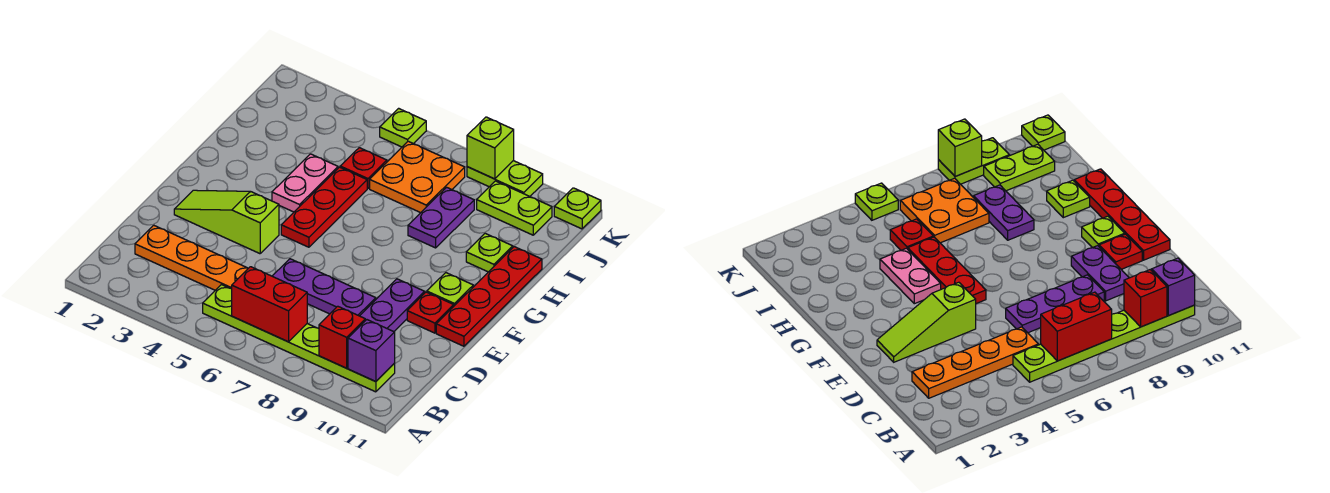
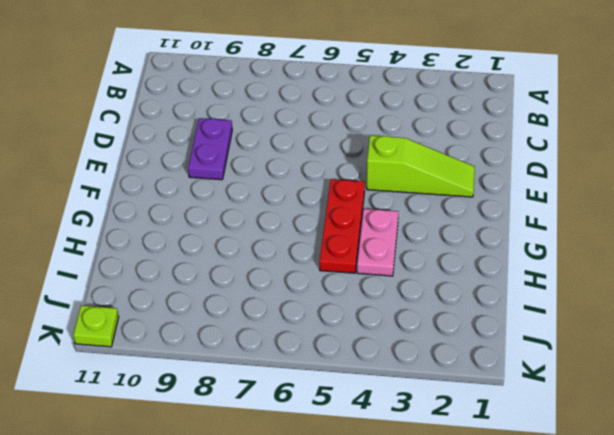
none -> lime plate B5:B10 level 1
none -> orange plate C2:C5 level 1
none -> purple plate D6:D8 level 1

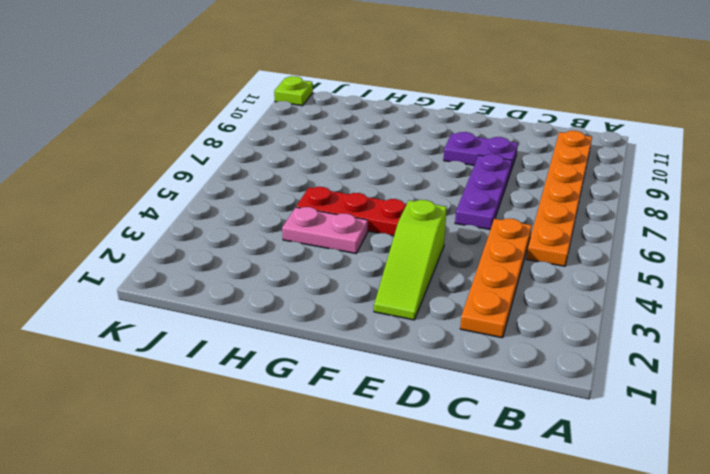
orange plate B5:B10 level 1 -> lime plate B5:B10 level 1
none -> red plate E10 level 1
none -> red plate E11:H11 level 1
none -> lime plate F10 level 1

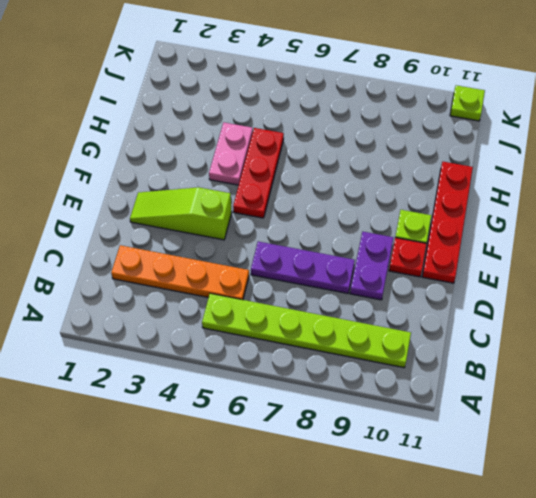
none -> purple plate H8:I8 level 1
none -> lime plate H10 level 1
none -> red plate I5 level 1

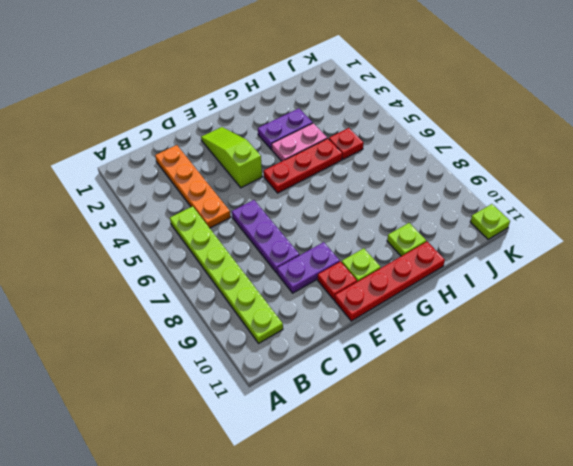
purple plate G3:H3 level 1 -> purple plate H8:I8 level 1
none -> orange plate I6:J7 level 1
none -> lime plate J9:J10 level 1
none -> lime plate K5 level 1

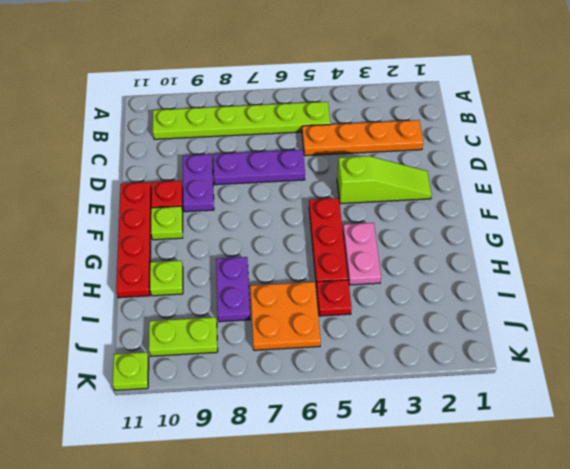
none -> lime plate K5 level 1
none -> lime plate K8:K9 level 1
none -> red brick B6:B7 level 2

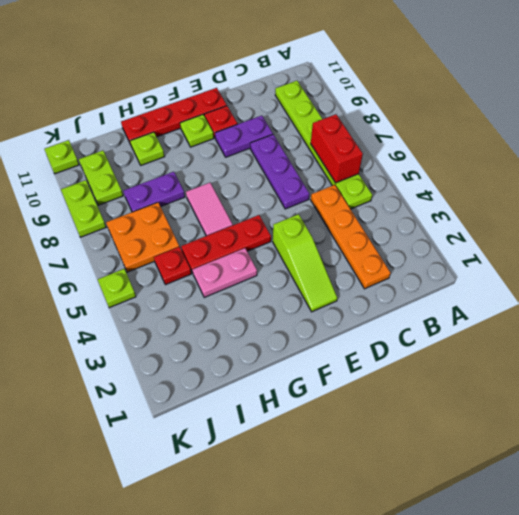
pink tile G6:G7 level 1 -> none
none -> red brick B9 level 2
none -> purple brick B10 level 2
none -> lime brick K8 level 2

